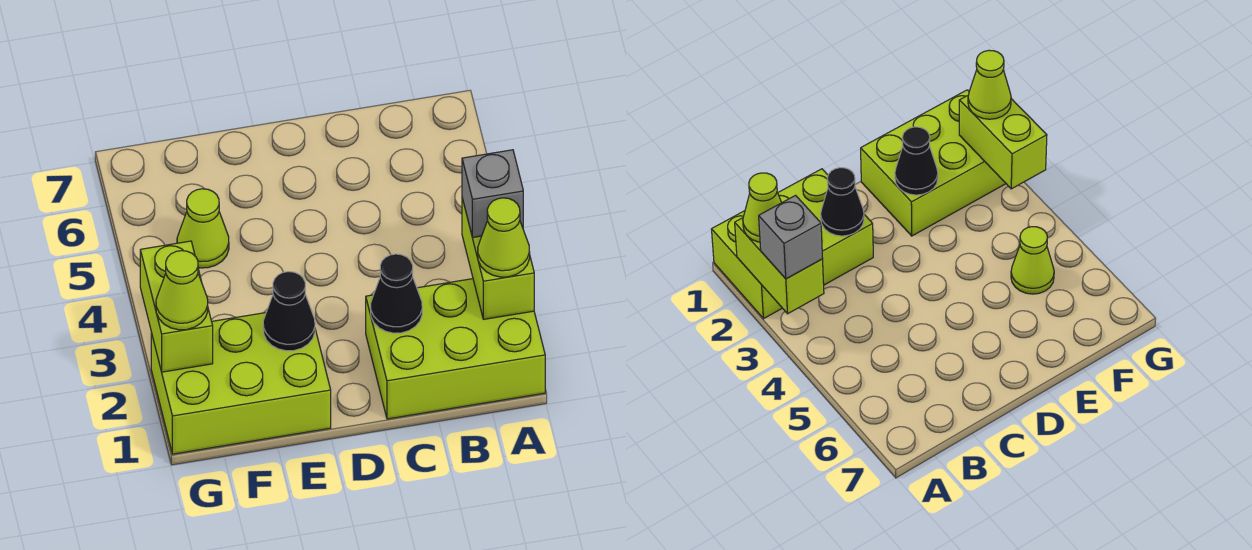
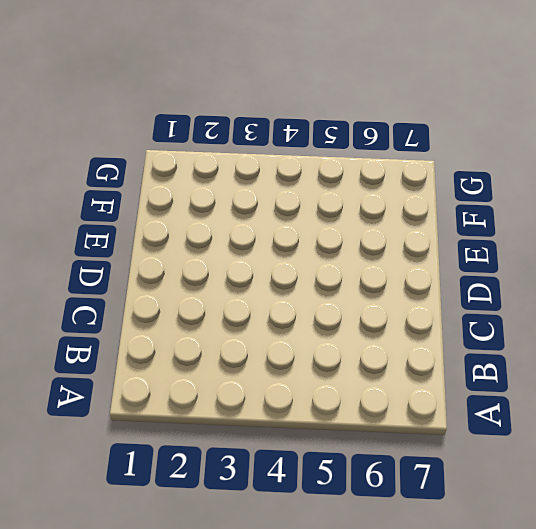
none -> lime brick A1:C2 level 1
none -> lime brick E1:G2 level 1

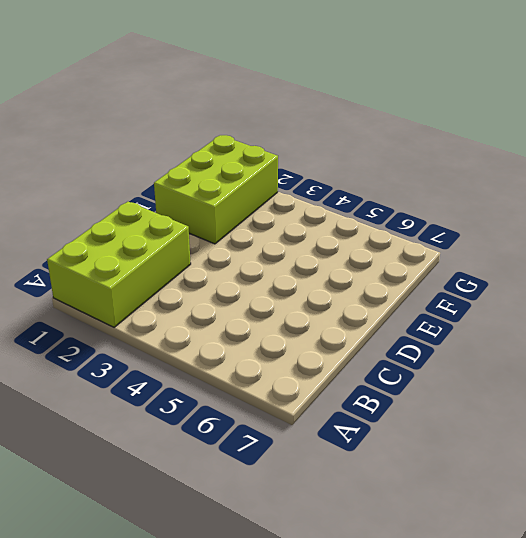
none -> lime cone F5 level 1
none -> lime brick A2:A3 level 2

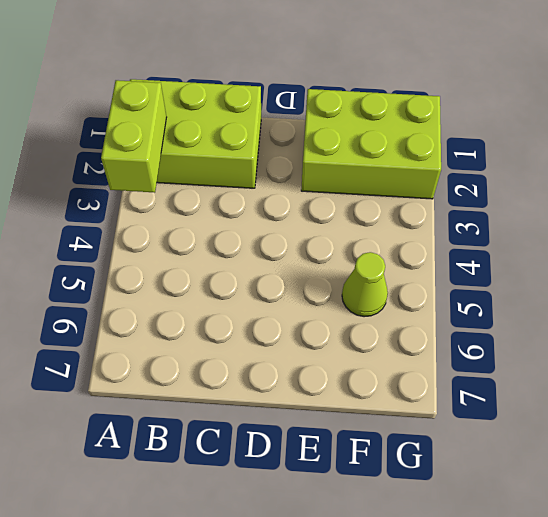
none -> black cone C2 level 2
none -> black cone E2 level 2

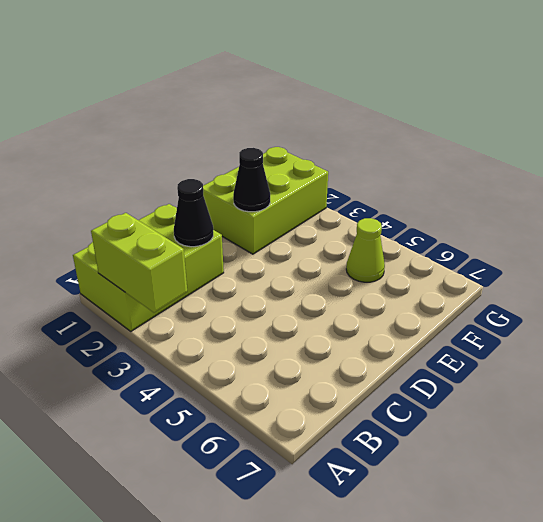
none -> lime brick G2:G3 level 2
none -> lime cone A2 level 3

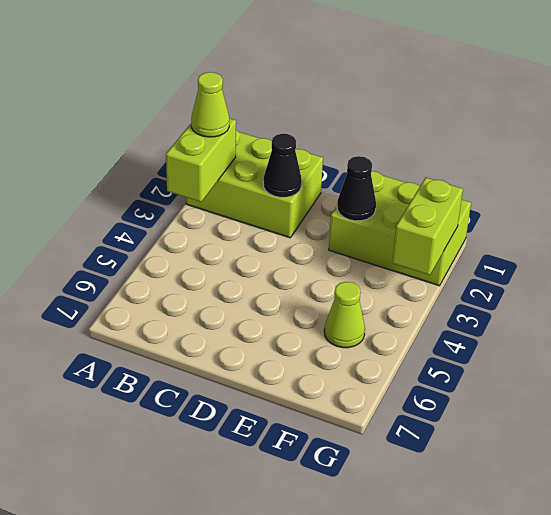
none -> grey brick A3 level 3
none -> lime cone G2 level 3

